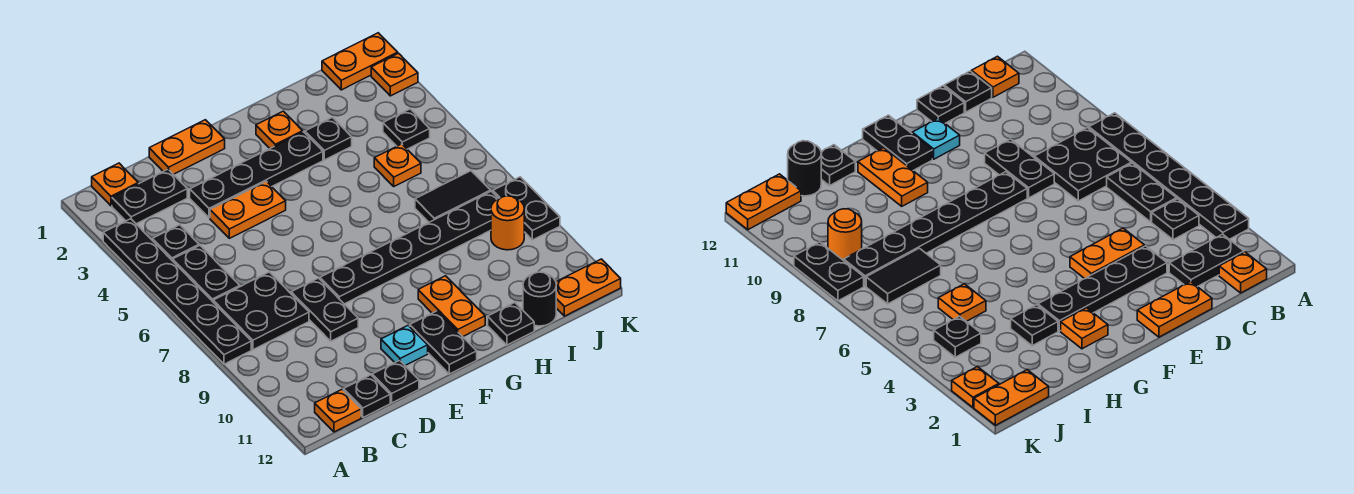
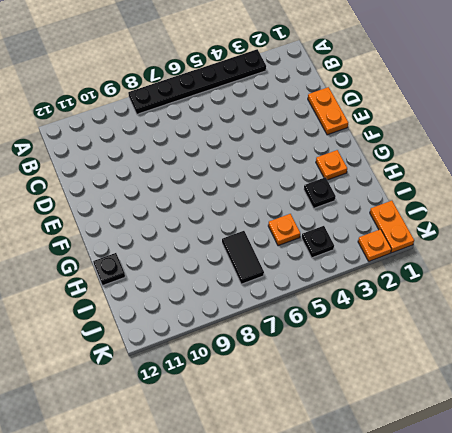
none -> orange plate B1 level 1
none -> black plate B2:C2 level 1
none -> black plate B4 level 1

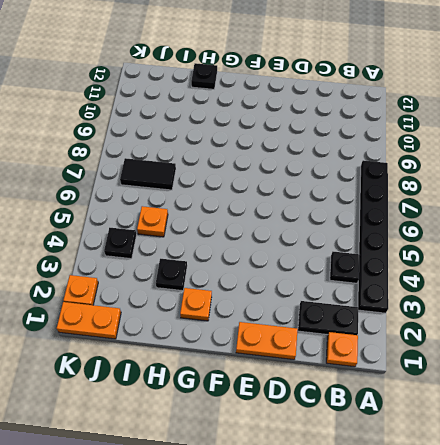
none -> black plate B5:B6 level 1
none -> black plate B7:C8 level 1
none -> orange plate B12 level 1

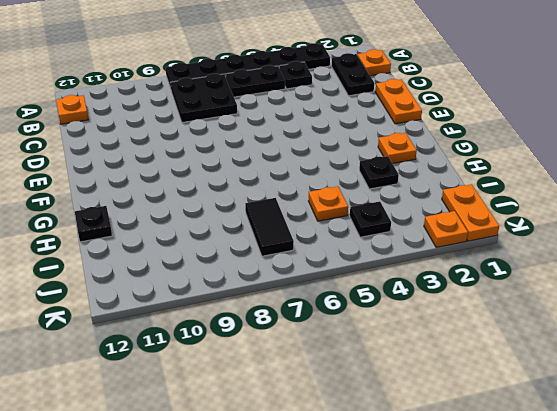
none -> black plate C12 level 1
none -> black plate D3:G3 level 1
none -> orange plate D4:E4 level 1

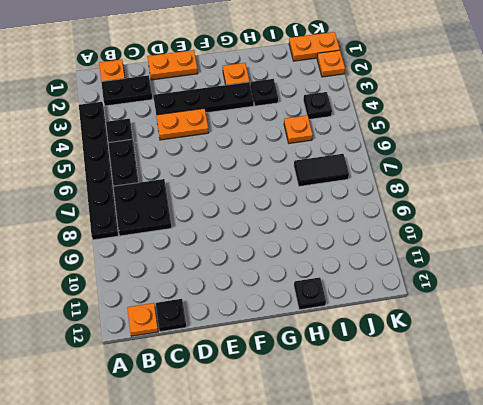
none -> black plate D8:D9 level 1
none -> black plate D12 level 1
none -> black plate E8:J8 level 1

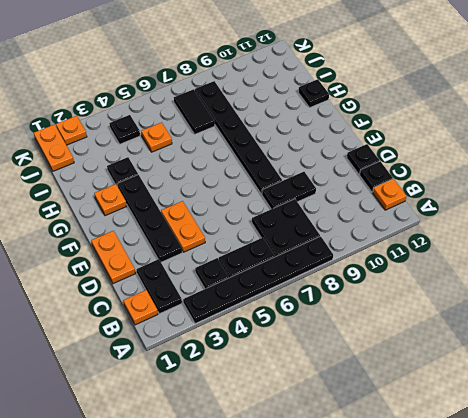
none -> cyan plate E11 level 1
none -> black plate F11:F12 level 1
none -> orange plate G10:G11 level 1

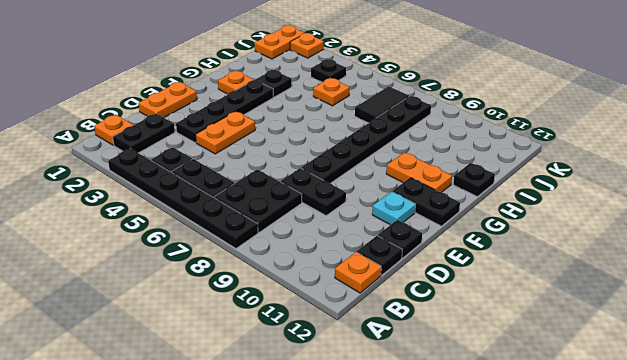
none -> black round brick I12 level 1
none -> orange round brick J9 level 1
none -> orange plate J12:K12 level 1

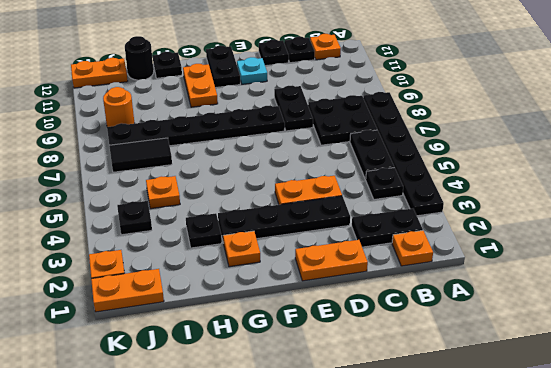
none -> black plate K8:K9 level 1

